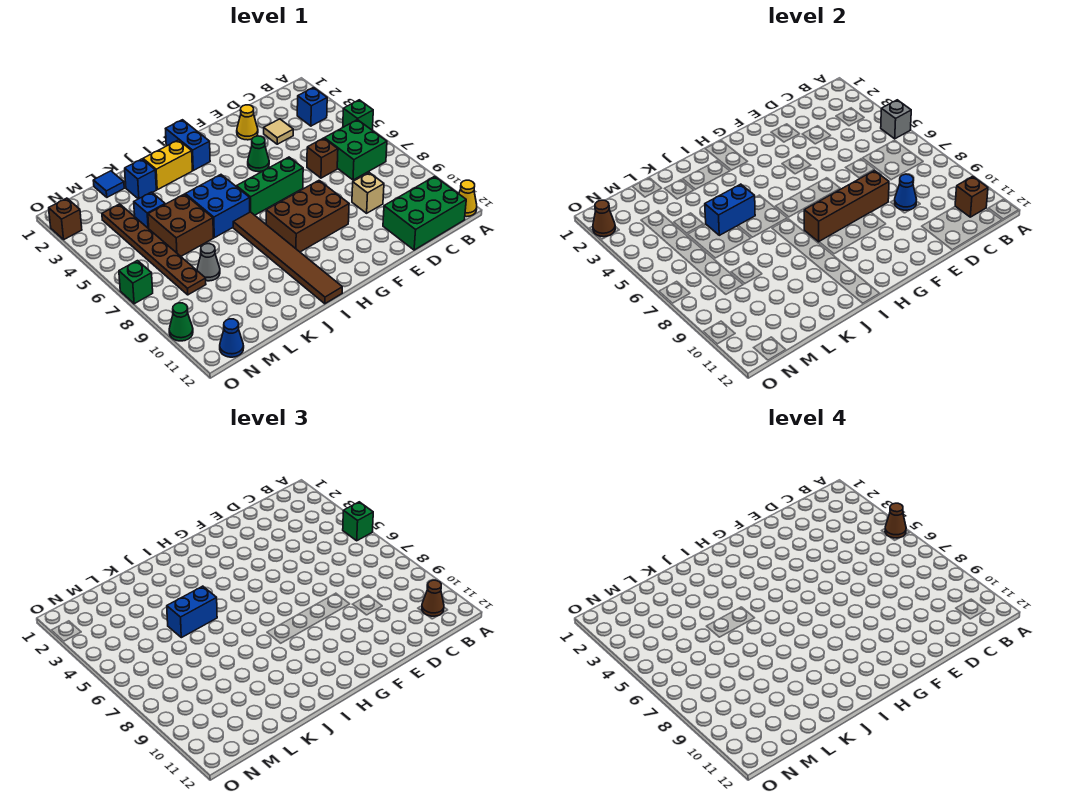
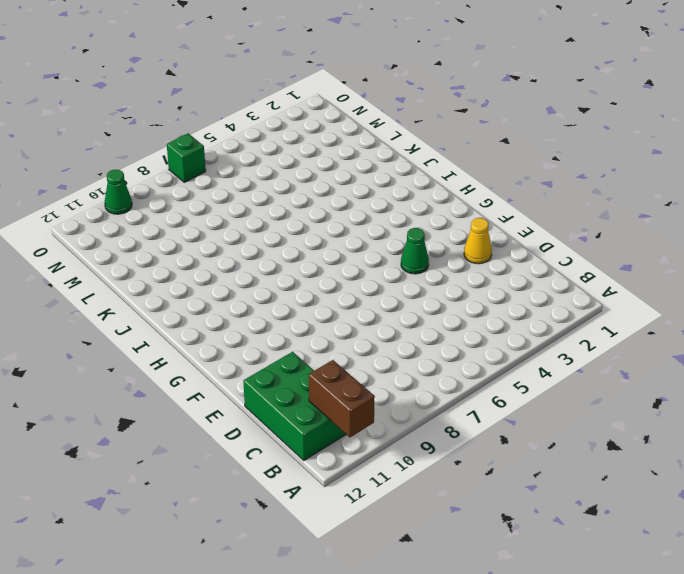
brown brick A11:B11 level 2 -> brown brick B11 level 2
none -> green brick A5 level 1
none -> yellow cone A12 level 1
none -> blue brick B3 level 1
none -> green brick B6:C7 level 1

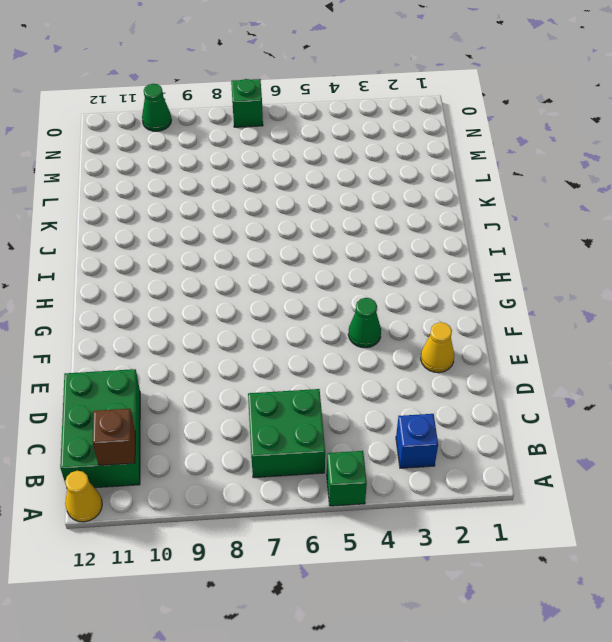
none -> tan tile D3 level 1
none -> brown brick D6 level 1
none -> tan brick D9 level 1
none -> green brick F6:H6 level 1

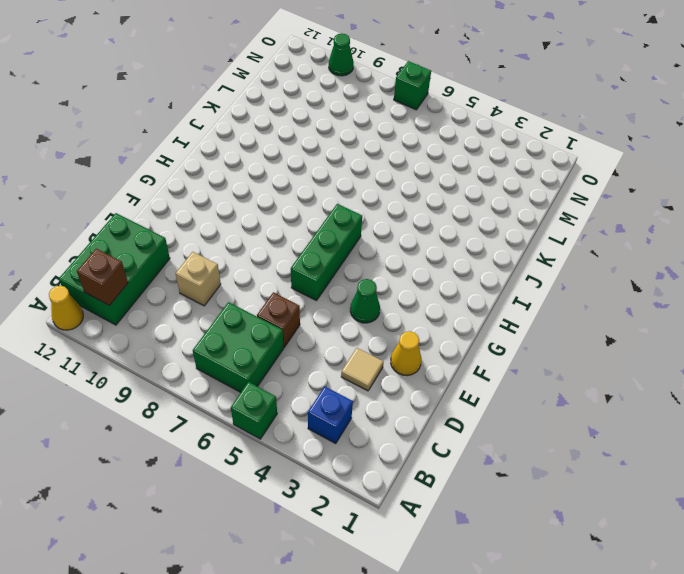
none -> brown brick F8:H9 level 1
none -> blue brick H1:H2 level 1
none -> yellow brick I2:J2 level 1
none -> blue brick I5:J6 level 1

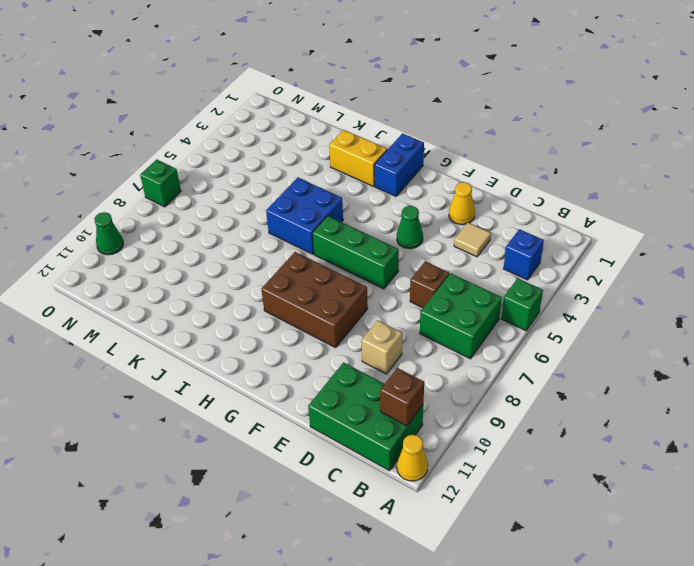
none -> brown tile I7:I12 level 1
none -> blue brick K2 level 1
none -> brown brick K5:L6 level 1
none -> blue tile L1 level 1

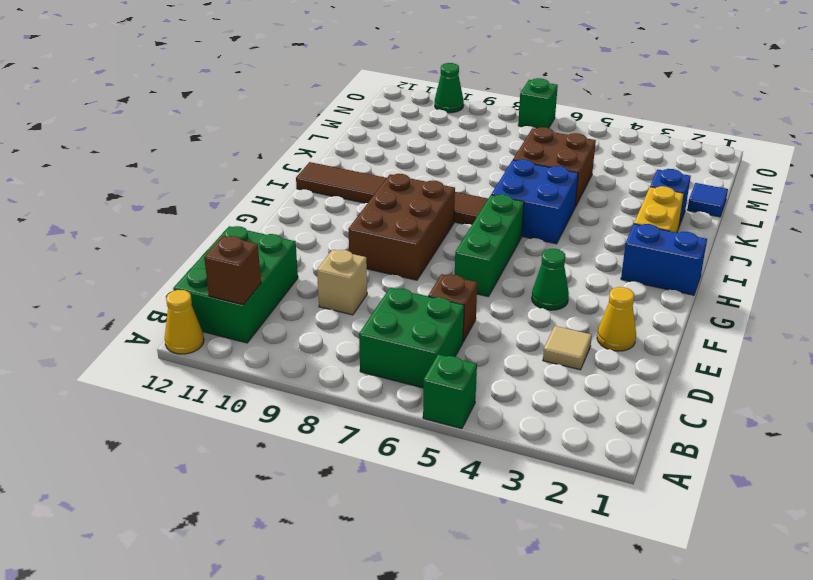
none -> blue brick B3 level 1
none -> blue brick L4 level 1
none -> grey cone L8 level 1
none -> brown plate M3:M8 level 1

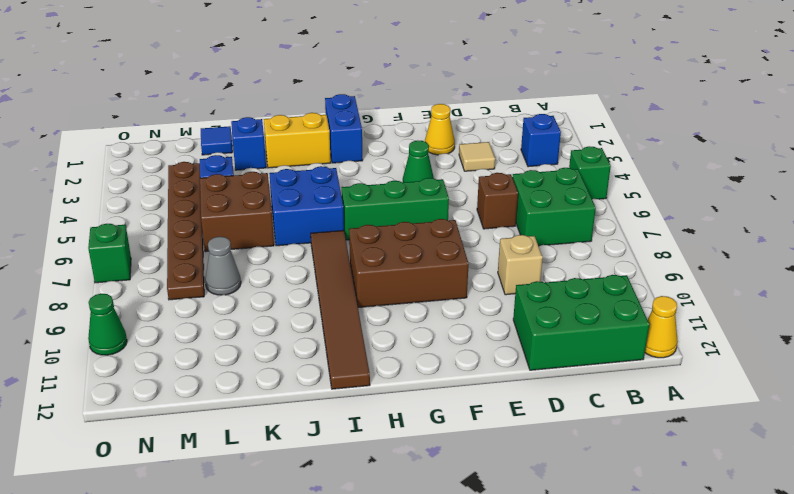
none -> blue cone N12 level 1
none -> brown brick O2 level 1
none -> grey brick A5 level 2
none -> brown brick B11 level 2

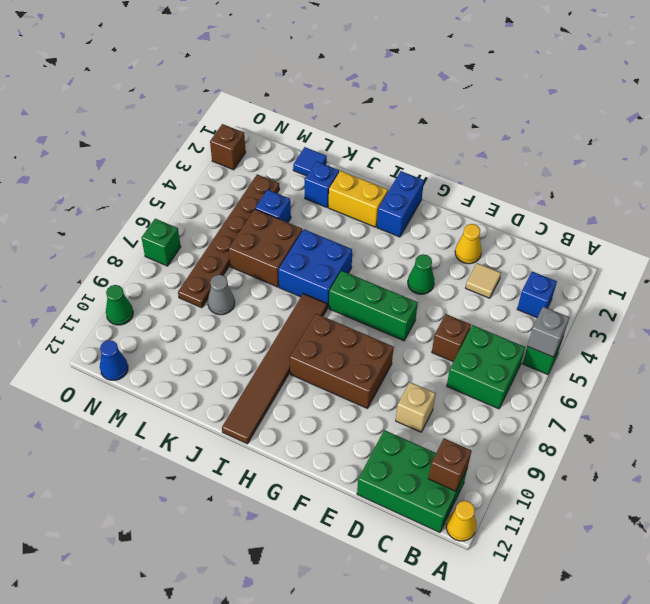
none -> blue cone D9 level 2
none -> brown brick E8:H8 level 2
none -> blue brick J5:K5 level 2
none -> brown cone O2 level 2

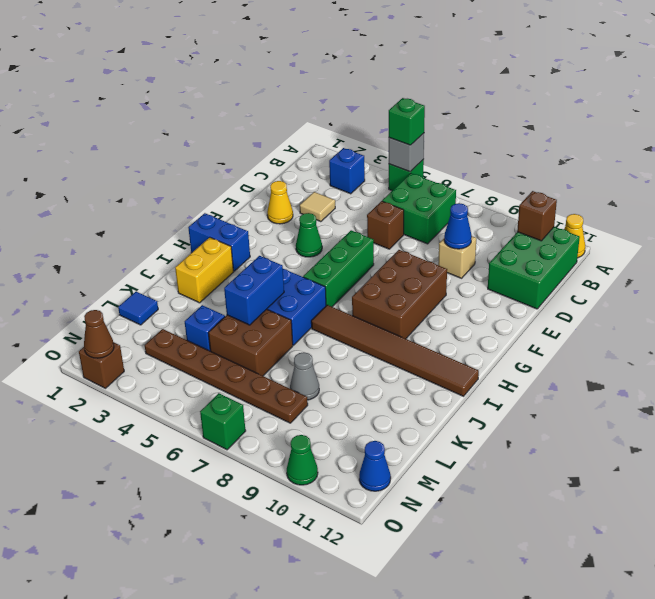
none -> blue brick K2 level 1
none -> brown brick E8:H8 level 2
none -> brown cone B11 level 3
none -> blue brick J5:K5 level 3

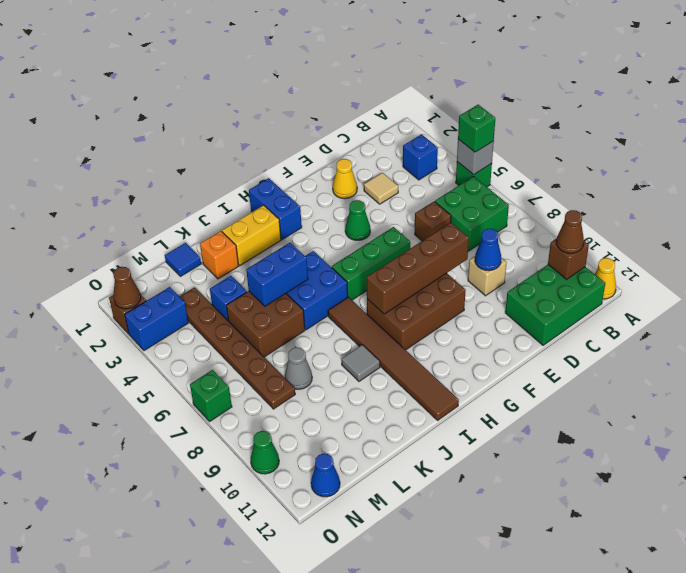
grey tile J9 level 1 -> none
orange brick K2 level 1 -> blue brick K2 level 1
blue brick N3:O3 level 1 -> blue brick J5:K5 level 3
none -> brown cone A5 level 4

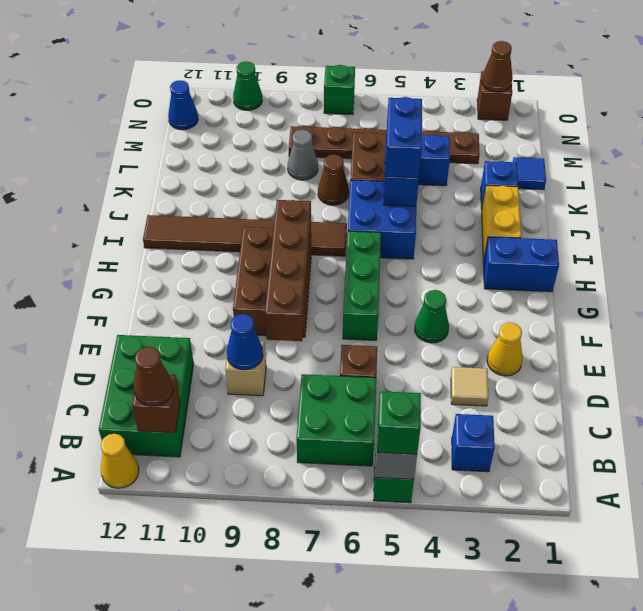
brown cone K7 level 1 -> brown cone A5 level 4

